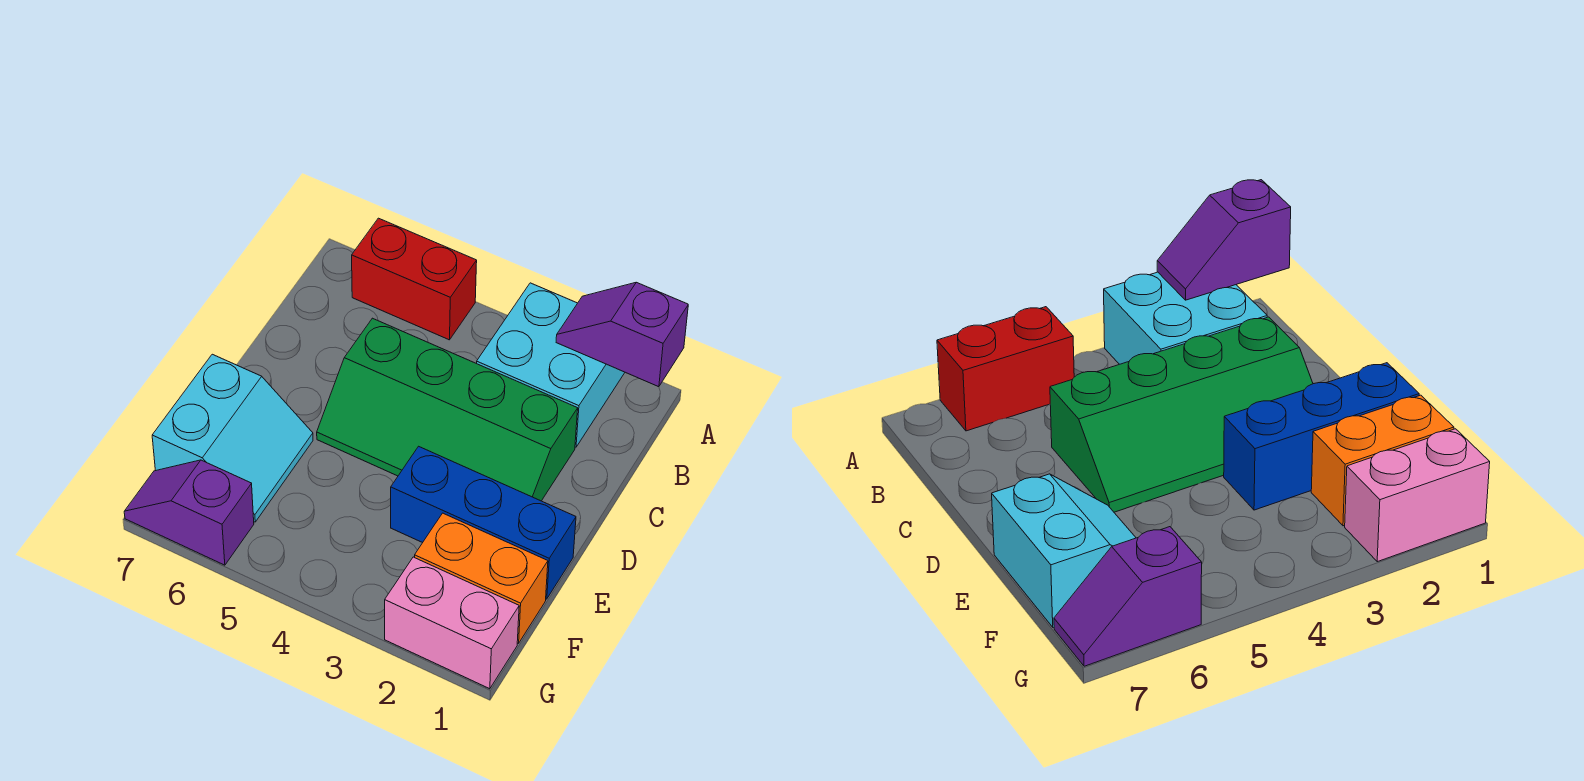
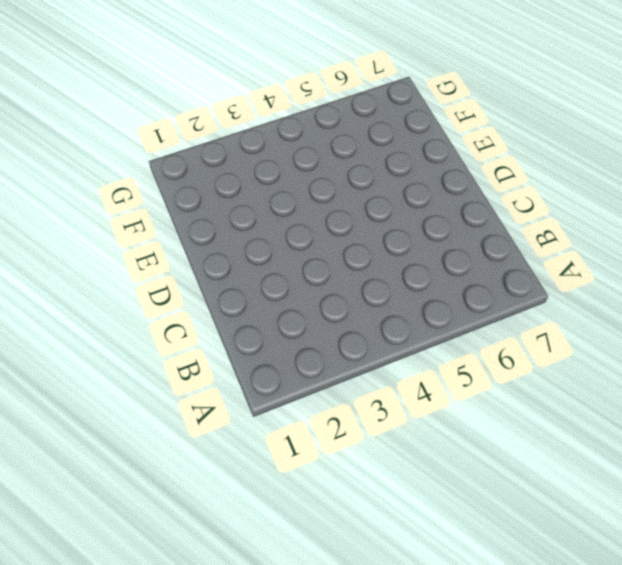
none -> cyan brick A2:B3 level 1
none -> red brick A5:A6 level 1

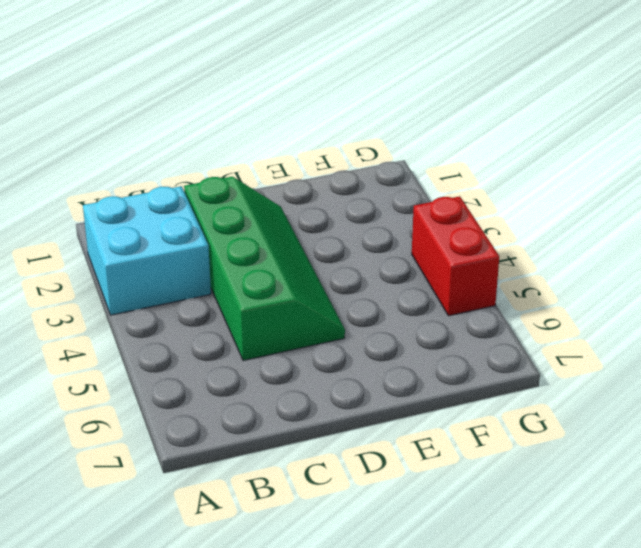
red brick G4:G5 level 1 -> red brick A5:A6 level 1
none -> blue brick E1:E3 level 1
none -> cyan slope E6:F7 level 1 top 7

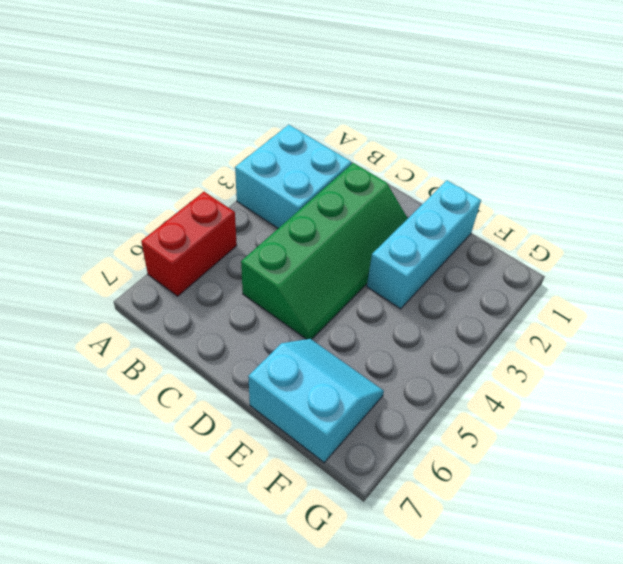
cyan brick E1:E3 level 1 -> blue brick E1:E3 level 1
none -> orange brick F1:F2 level 1
none -> pink brick G1:G2 level 1

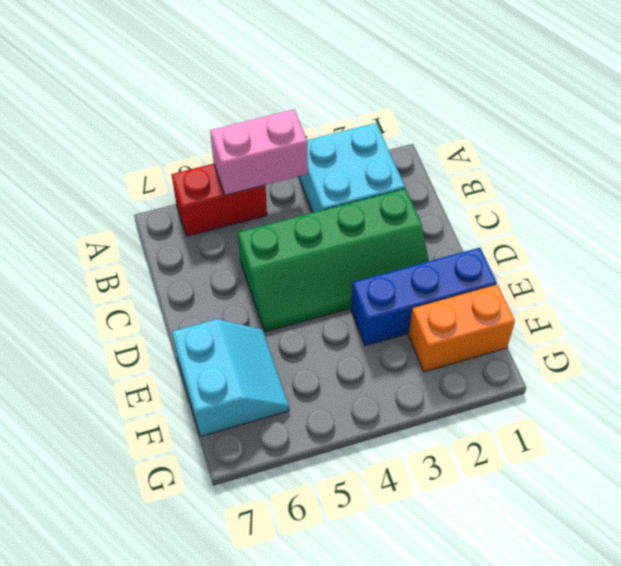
pink brick A4:A5 level 2 -> pink brick G1:G2 level 1
none -> purple slope G6:G7 level 1 top 6
none -> purple slope A1:A2 level 2 top 1

